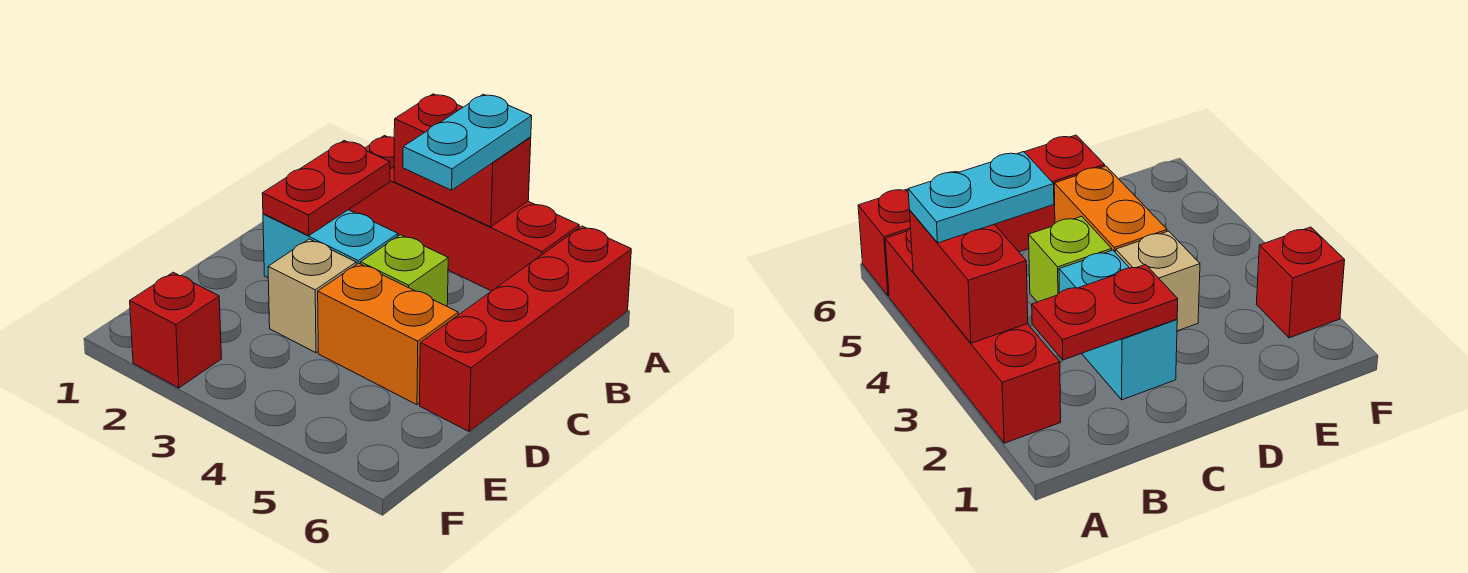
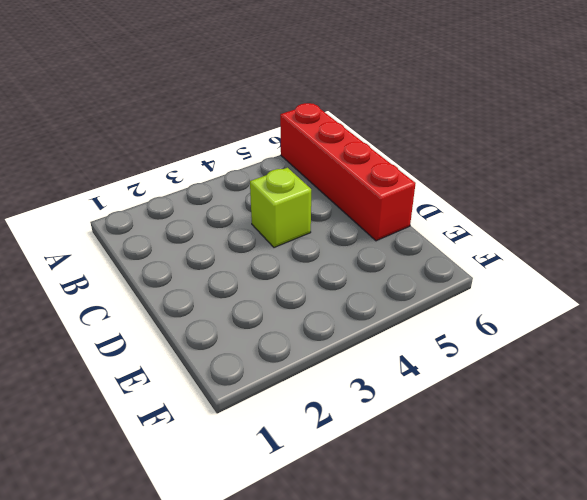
none -> red brick A2:A5 level 1
none -> cyan brick C2:C3 level 1

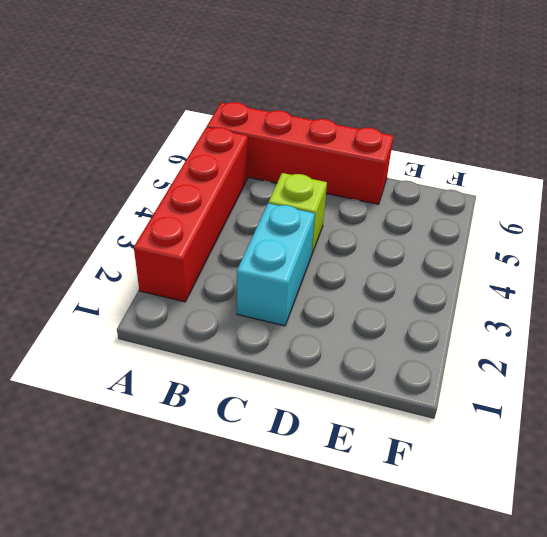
none -> tan brick D3 level 1
none -> orange brick D4:D5 level 1

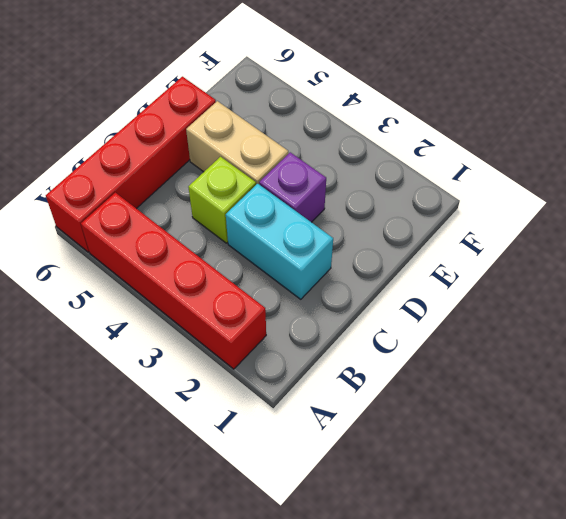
purple brick D3 level 1 -> tan brick D3 level 1
tan brick D4:D5 level 1 -> orange brick D4:D5 level 1
none -> red brick F2 level 1
none -> red brick A3:A4 level 2

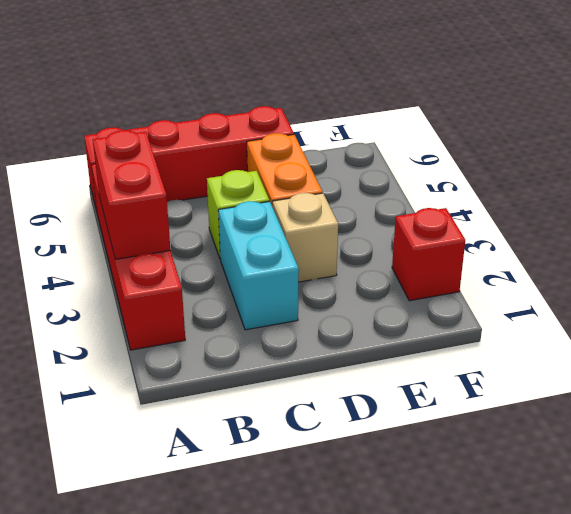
none -> red plate B2:C2 level 2
none -> cyan plate A4:B4 level 3

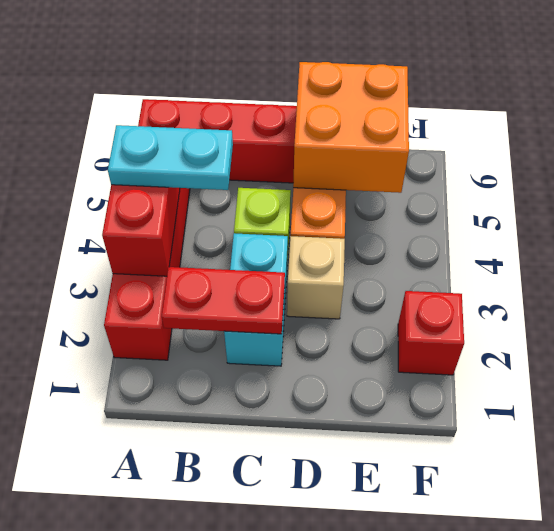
orange brick D5:E6 level 2 -> none

